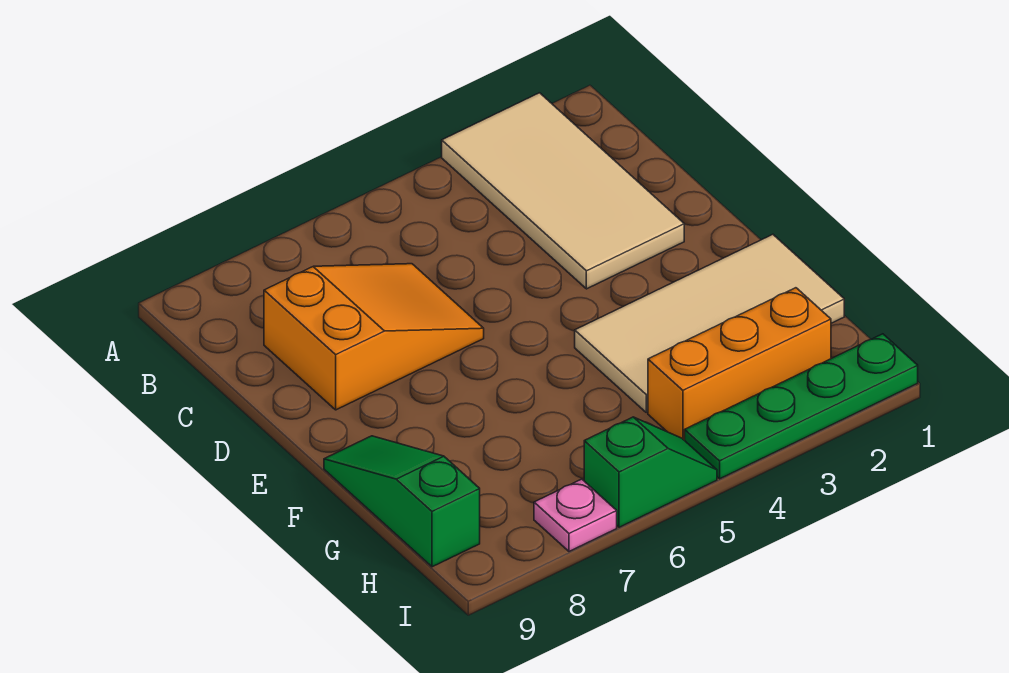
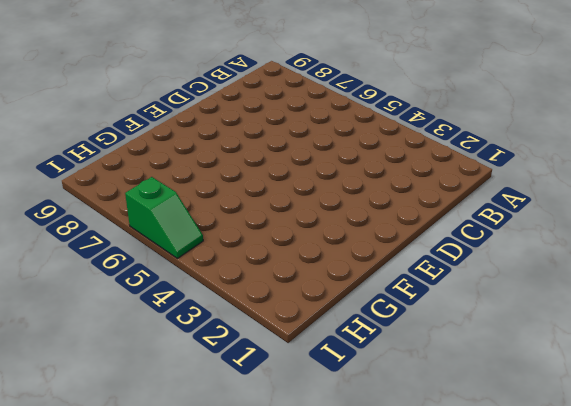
none -> tan tile A2:D3 level 1
none -> orange slope C6:D8 level 1 top 8

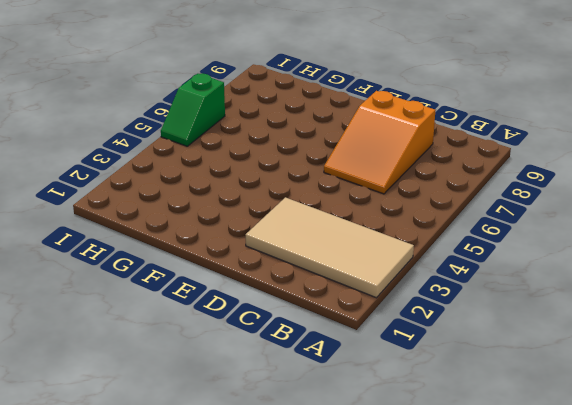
none -> tan tile F1:G4 level 1
none -> green slope F9:H9 level 1 top H

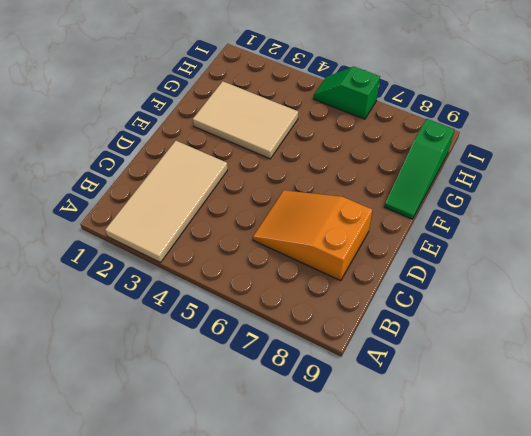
tan tile F2:G4 level 1 -> tan tile F1:G4 level 1
none -> orange brick H2:H4 level 1
none -> green plate I1:I4 level 1

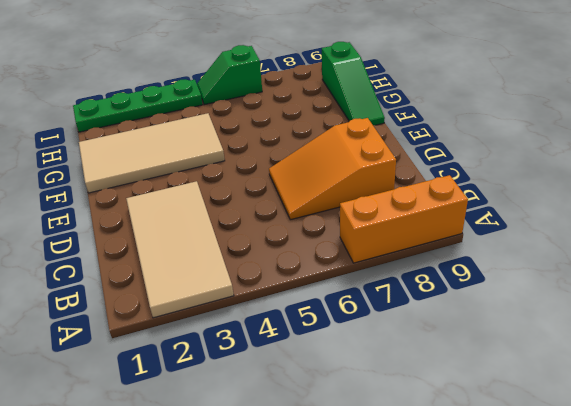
orange brick A7:A9 level 1 -> orange brick H2:H4 level 1
none -> pink plate I7 level 1

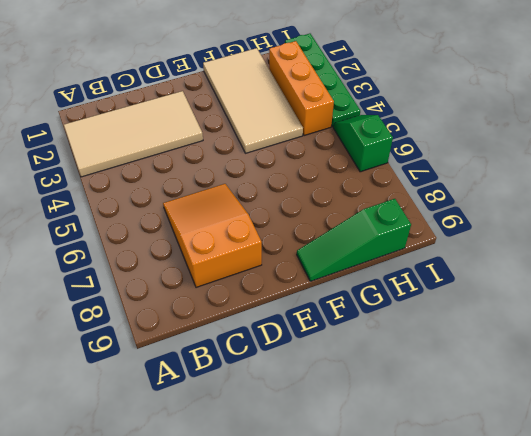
none -> pink plate I7 level 1

